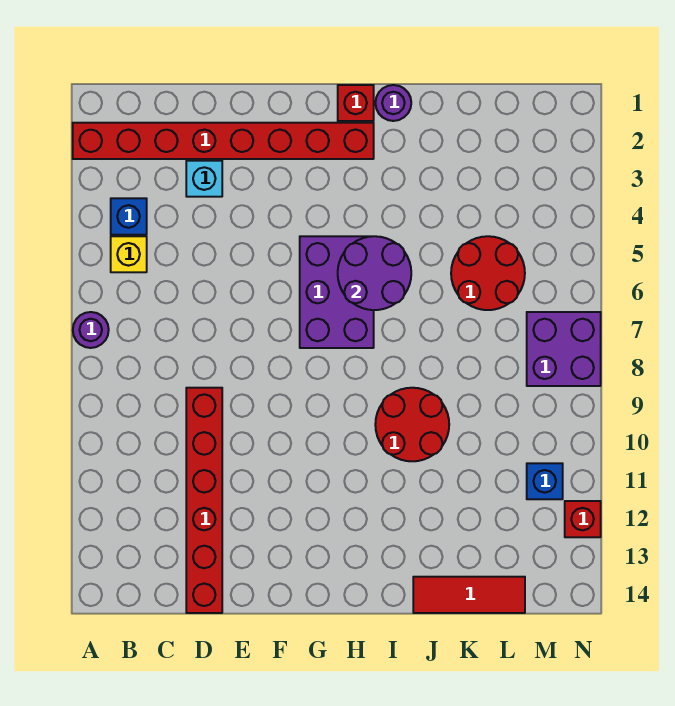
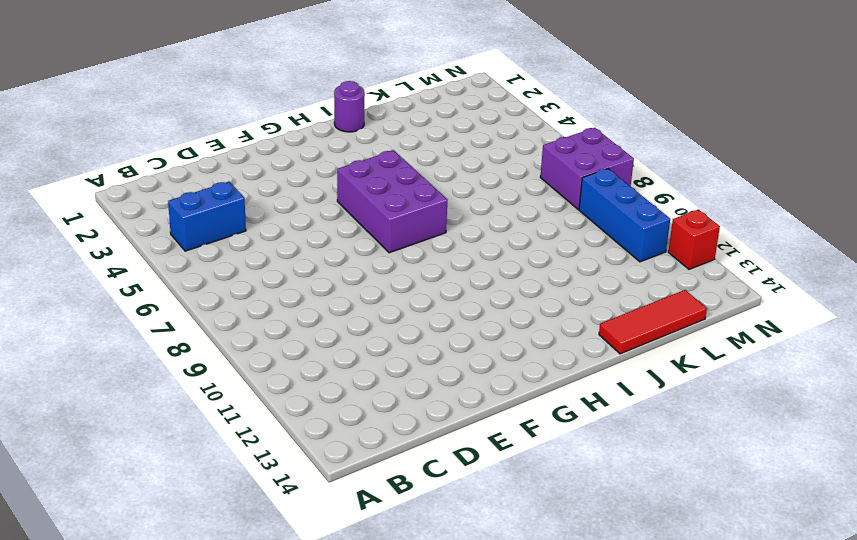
blue brick B4:C4 level 1 -> blue brick B4 level 1
blue brick M9:M11 level 1 -> blue brick M11 level 1
none -> red brick A2:H2 level 1
none -> purple round brick A7 level 1
none -> yellow brick B5 level 1

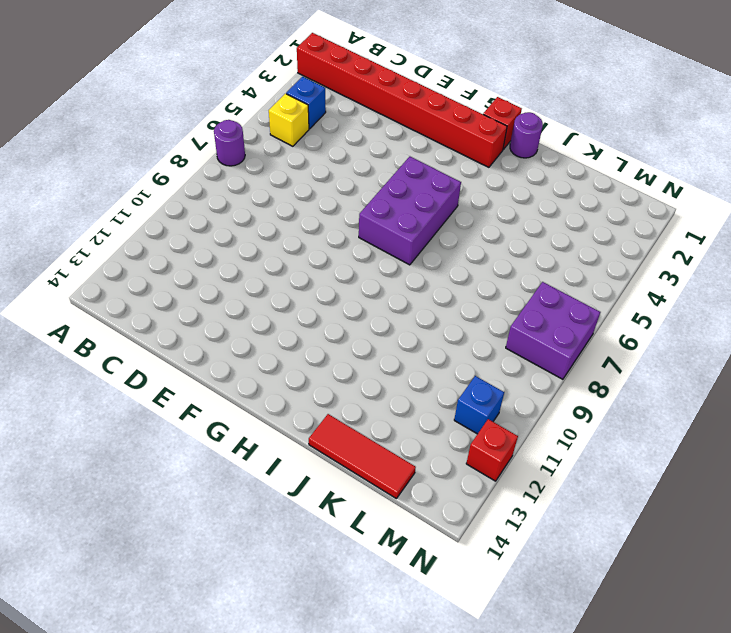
none -> cyan brick D3 level 1
none -> red brick D9:D14 level 1
none -> red round brick I9:J10 level 1

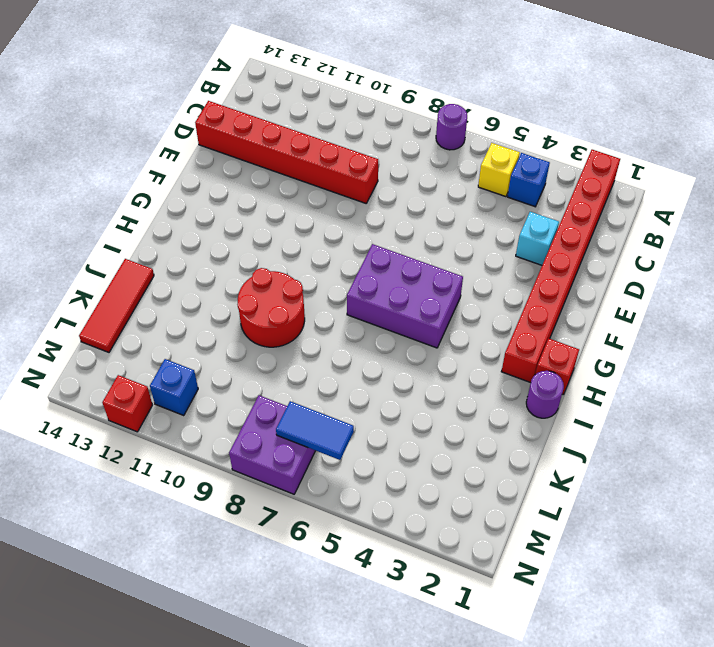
blue tile M6:M7 level 2 -> none
none -> red round brick K5:L6 level 1
none -> purple round brick H5:I6 level 2

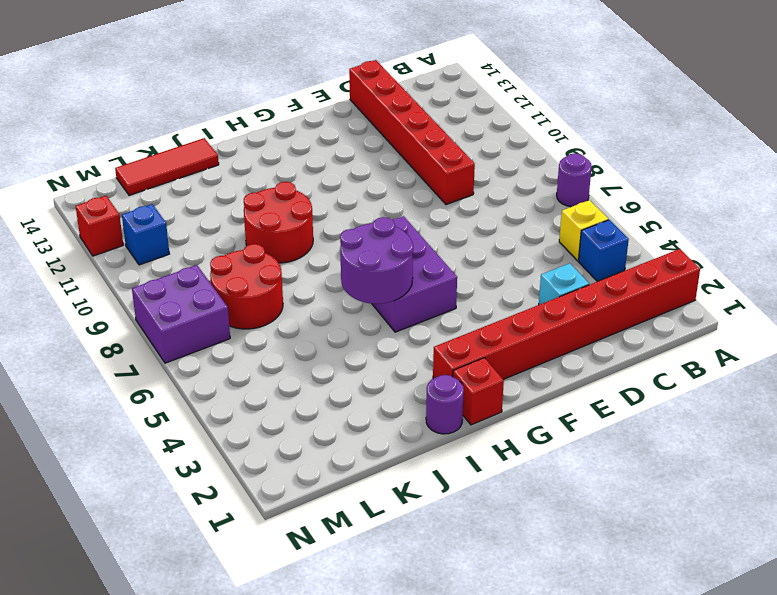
red round brick K7:L8 level 1 -> red round brick K5:L6 level 1

